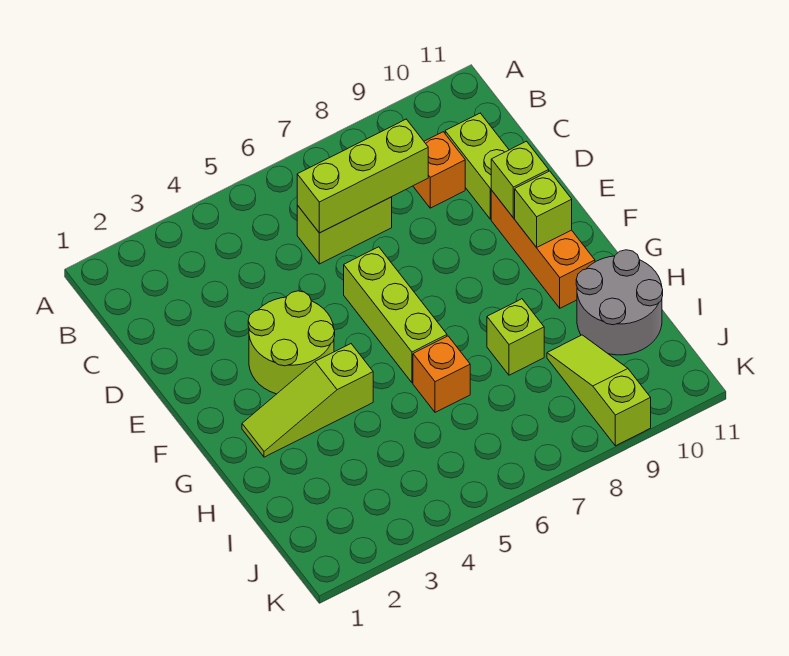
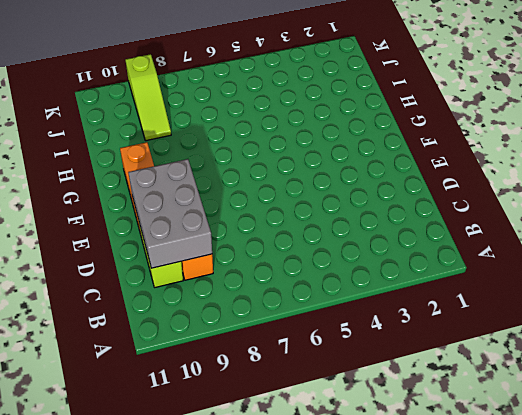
grey brick C9:E10 level 2 -> lime brick E10 level 2
none -> lime brick C6:C7 level 1
none -> lime round brick E3:F4 level 1
none -> lime brick E6:G6 level 1

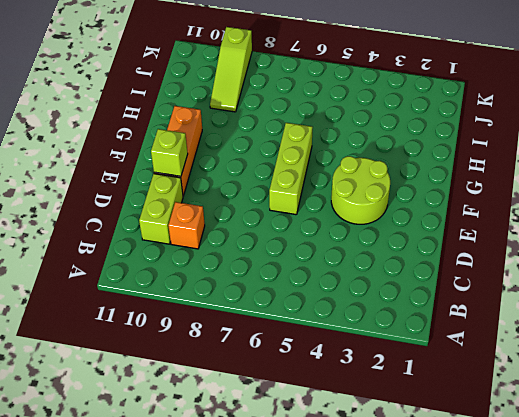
none -> lime brick C6:C7 level 1
none -> lime slope G2:G4 level 1 top 4
none -> orange brick H6 level 1

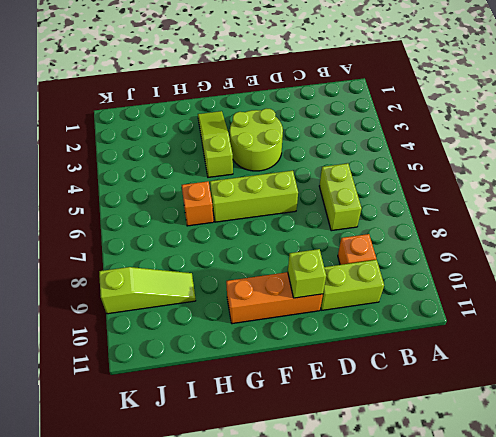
none -> lime brick H8 level 1
none -> grey round brick H10:I11 level 1
none -> lime brick C6:C8 level 2

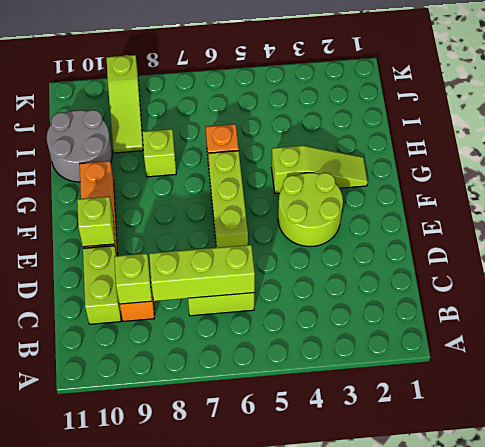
lime brick C9 level 2 -> lime brick F10 level 2

